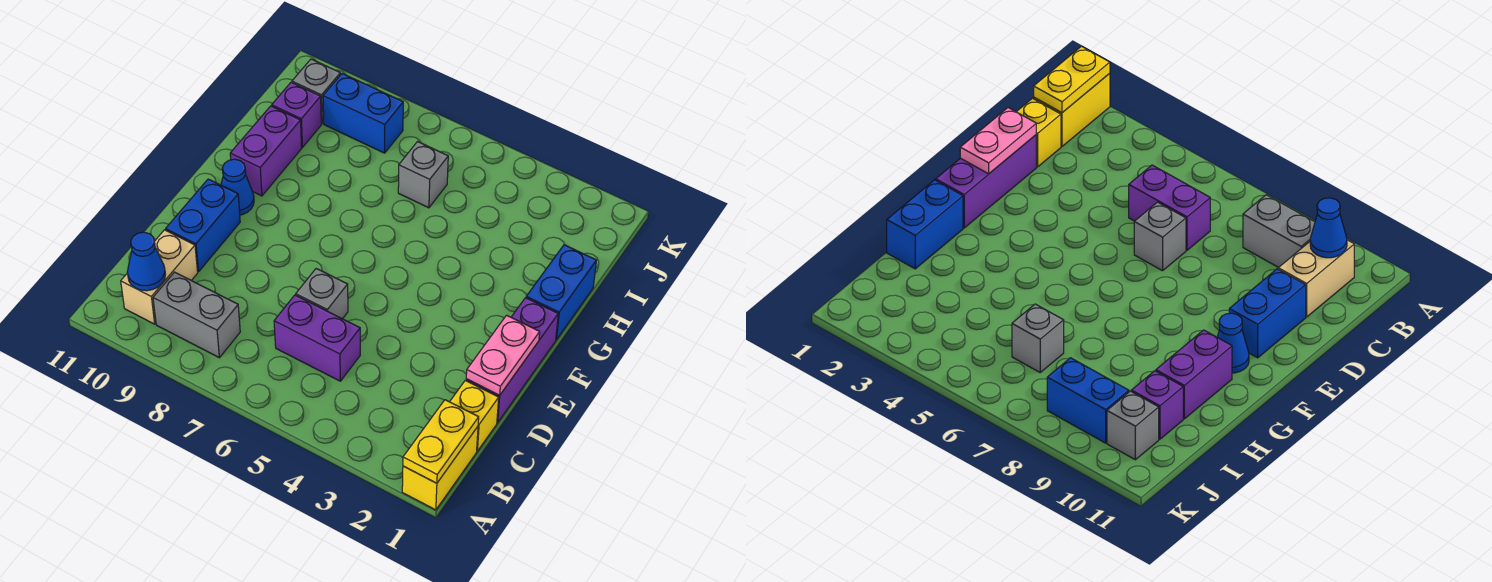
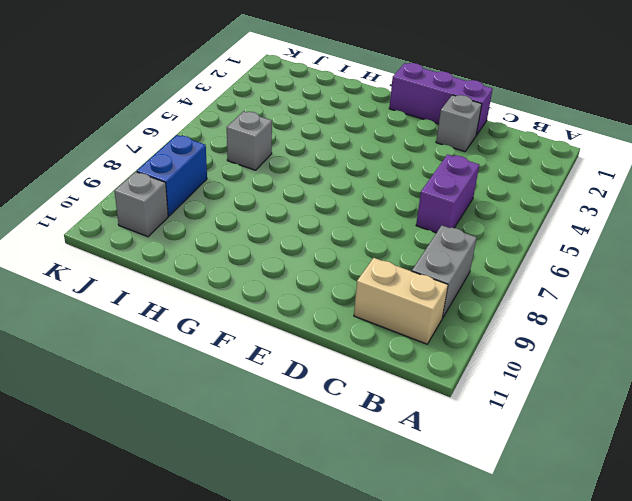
grey brick D2 level 1 -> grey brick D6 level 1
none -> yellow brick A1:B1 level 1
none -> yellow brick C1 level 1
none -> blue brick D10:E10 level 1

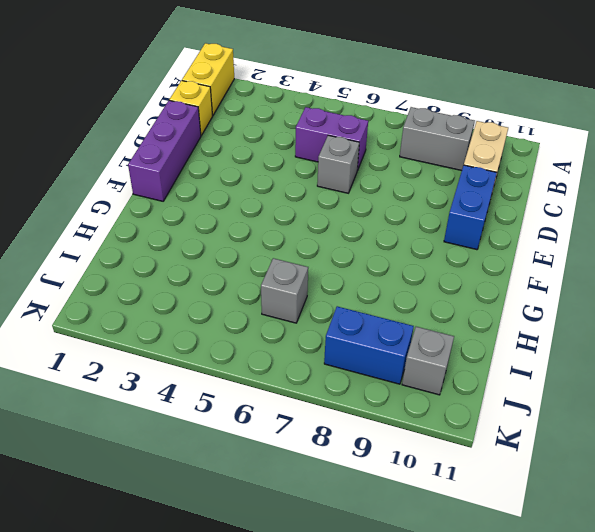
none -> blue cone F10 level 1
none -> blue brick G1:H1 level 1
none -> purple brick G10:H10 level 1

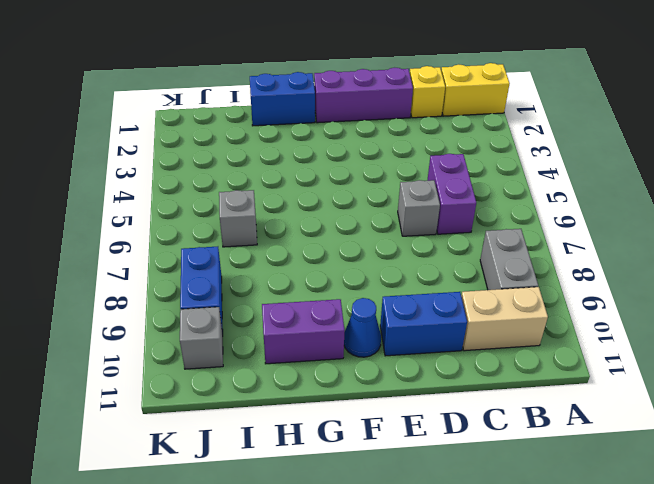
none -> purple brick I10 level 1
none -> yellow plate A1:B1 level 2
none -> blue cone B10 level 2

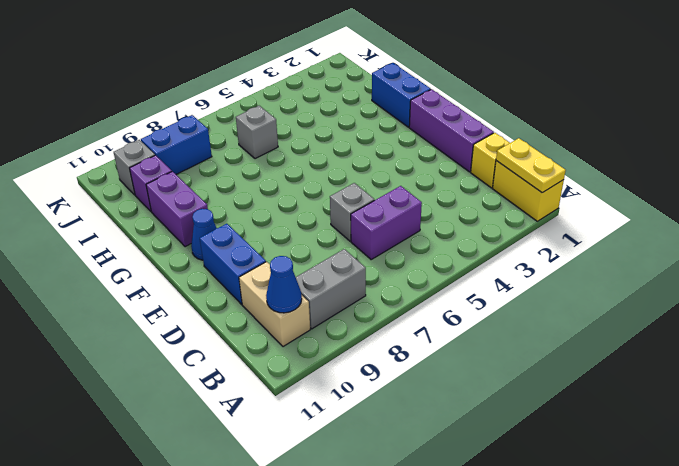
none -> pink plate D1:E1 level 2

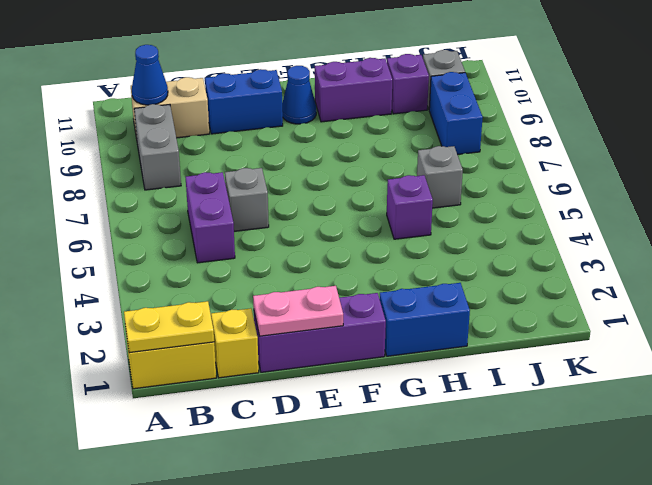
purple brick H5 level 1 -> none

